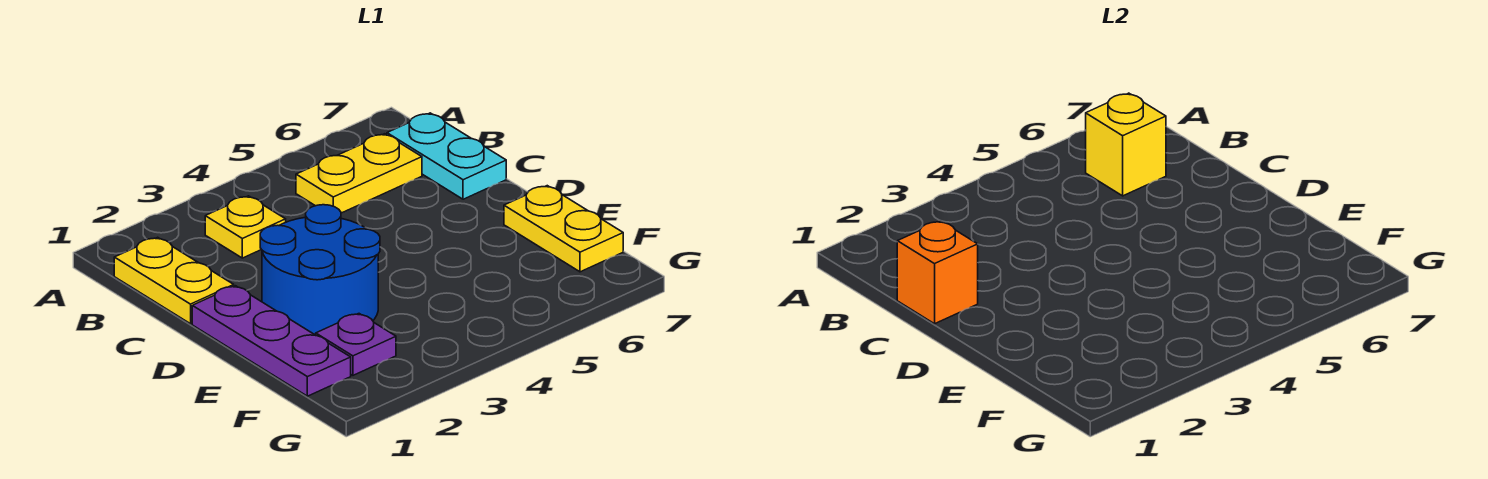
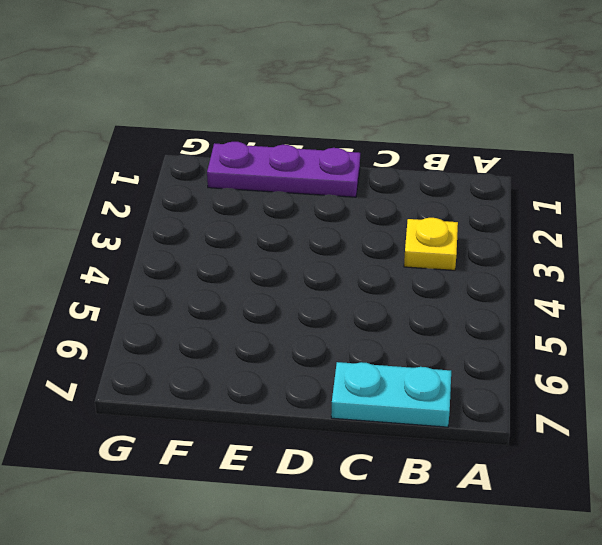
none -> yellow plate B1:C1 level 1
none -> yellow plate B5:B6 level 1

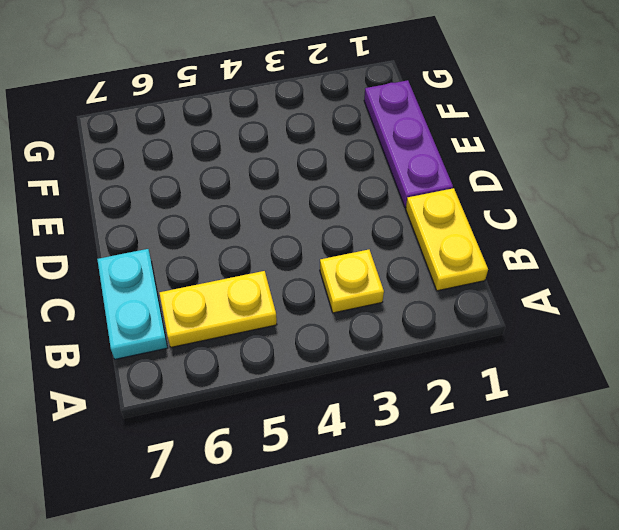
none -> blue round brick D2:E3 level 1
none -> yellow plate E7:F7 level 1

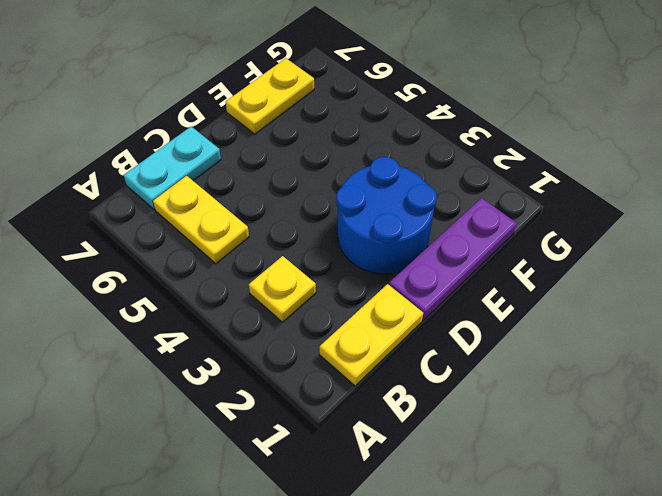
none -> purple plate F2 level 1
none -> yellow brick B6 level 2

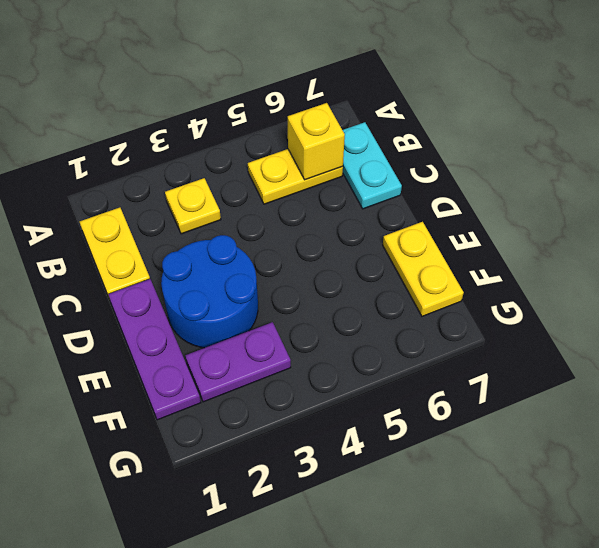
purple plate F2:F3 level 1 -> purple plate F2 level 1
none -> orange brick C1 level 2

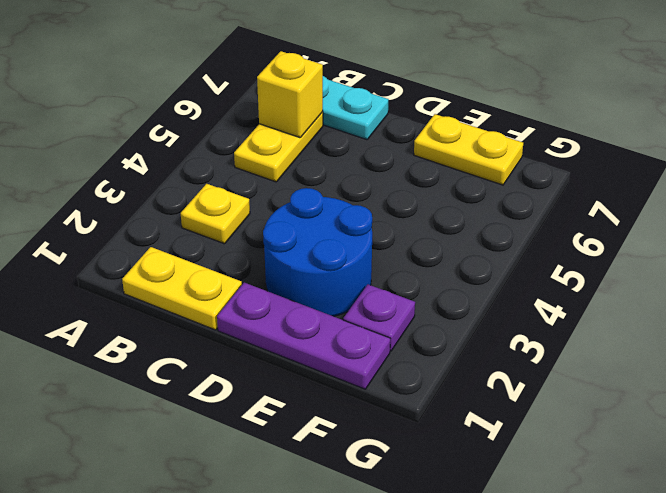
none -> orange brick C1 level 2

